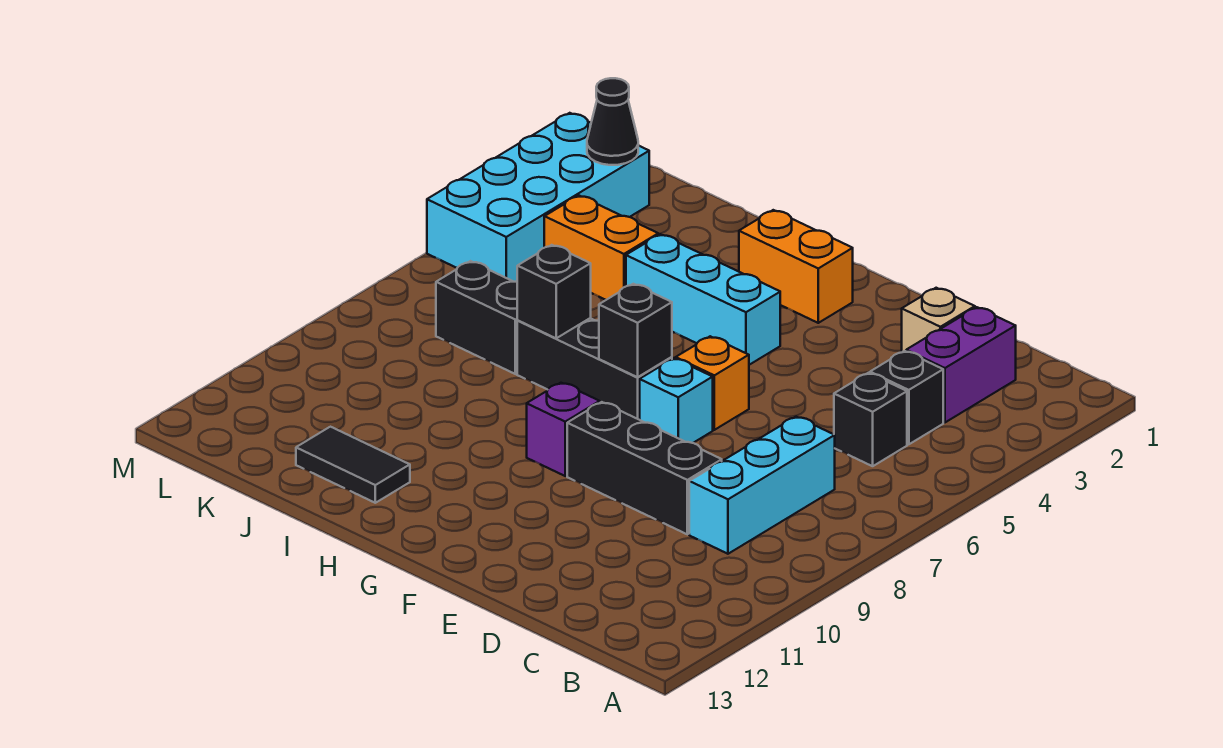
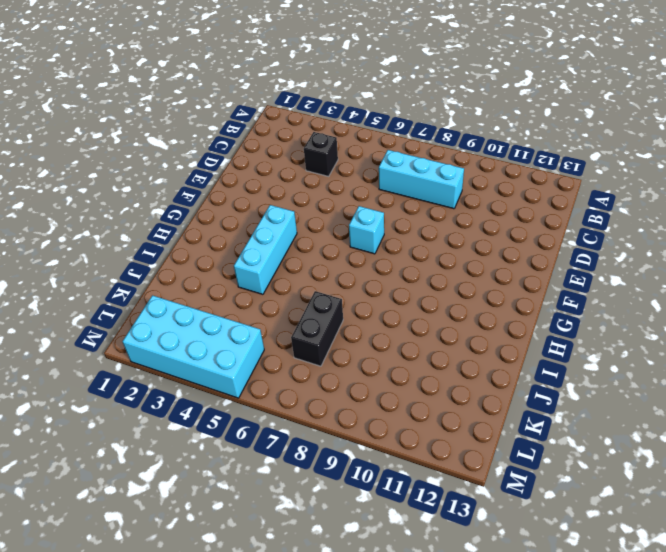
none -> purple brick C2:C3 level 1
none -> black brick C5 level 1
none -> tan brick D2 level 1

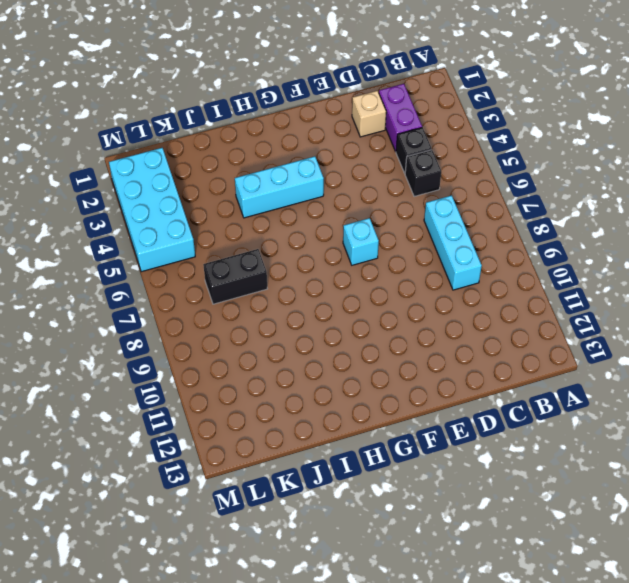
none -> black brick D9:F9 level 1
none -> orange brick F6 level 1
none -> orange brick G2:H2 level 1

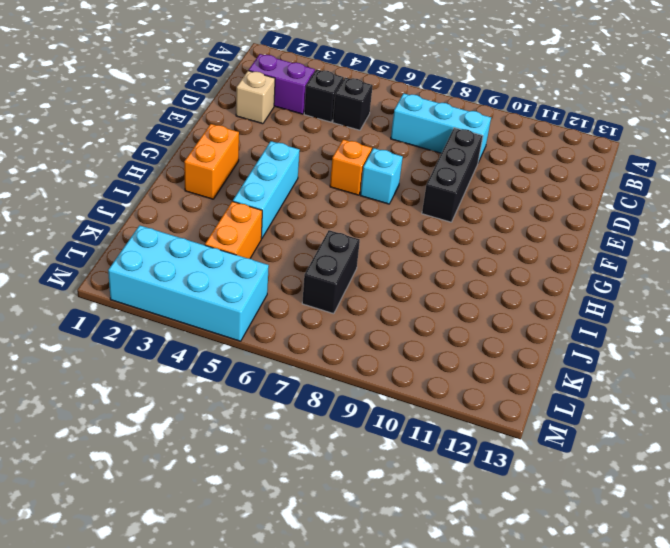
none -> black brick G7:I7 level 1
none -> purple brick G9 level 1
none -> black tile I12:J12 level 1

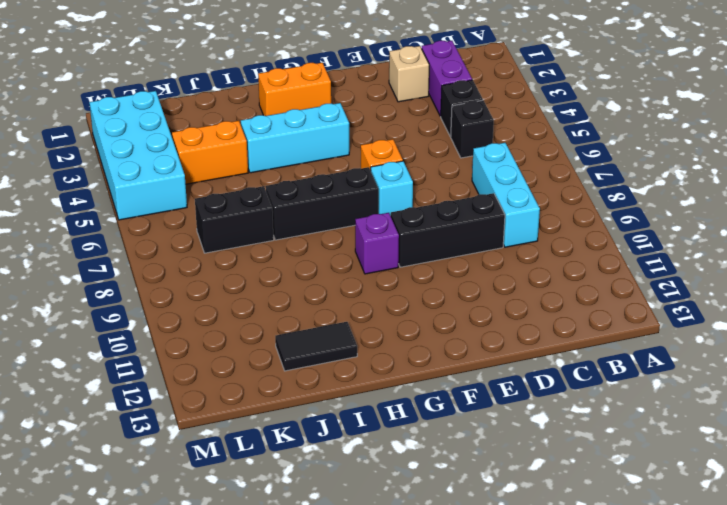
none -> black brick G7 level 2
none -> black brick I7 level 2
none -> black cone L2 level 2

